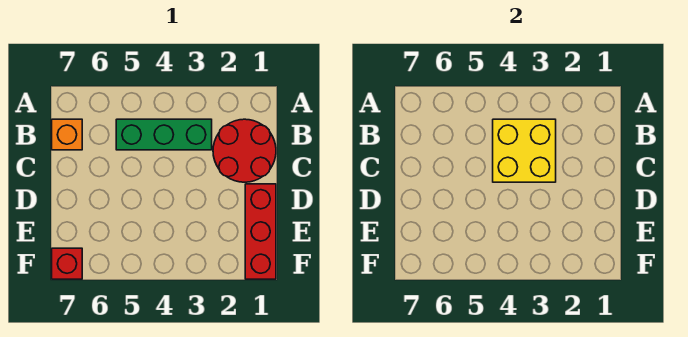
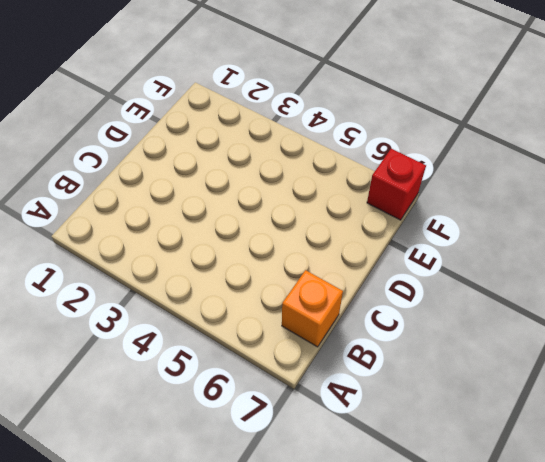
none -> red round brick B1:C2 level 1
none -> green brick B3:B5 level 1

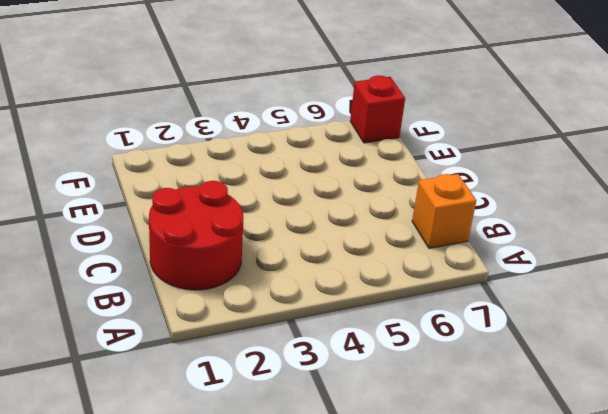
none -> green brick B3:B5 level 1
none -> red brick D1:F1 level 1

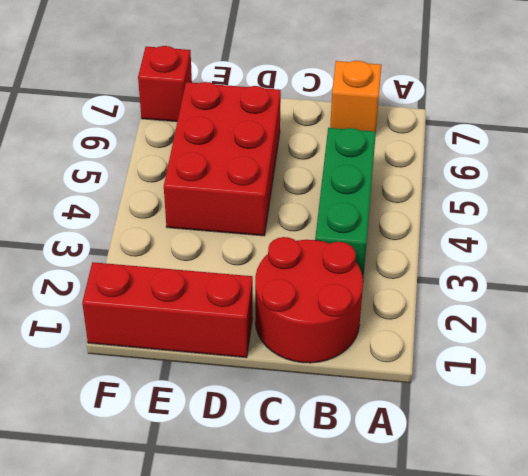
red brick D4:E6 level 1 -> none
none -> yellow brick B3:C4 level 2

